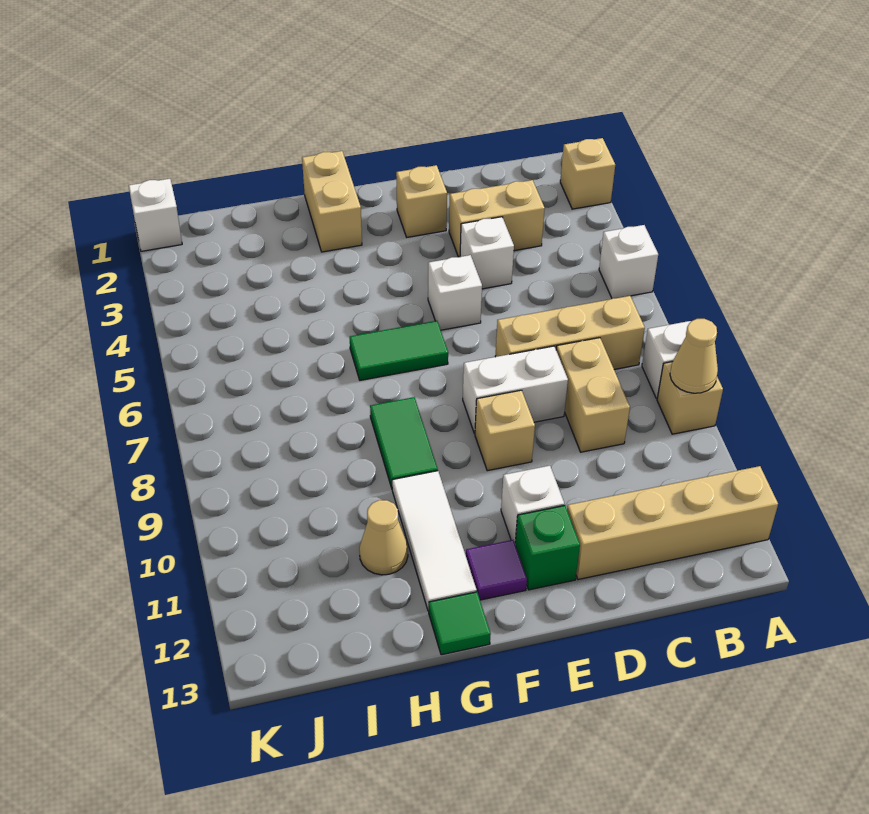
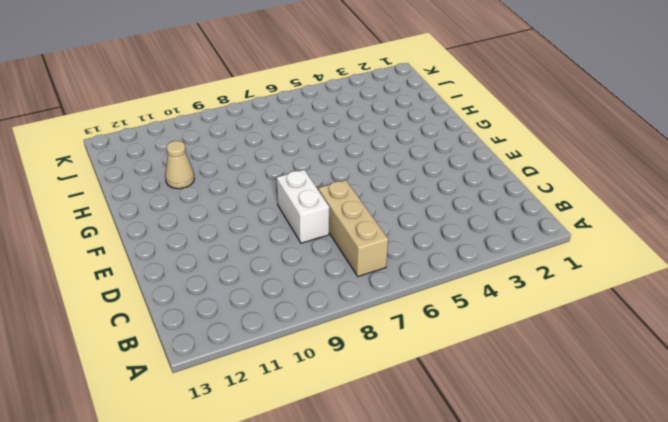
none -> tan brick A2 level 1
none -> white brick A5 level 1
none -> white brick A8 level 1

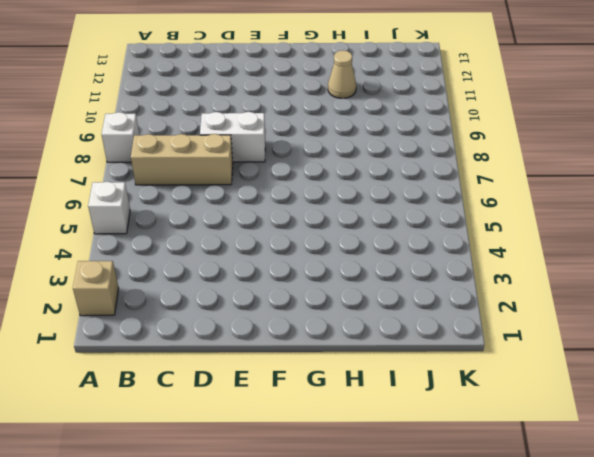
none -> tan brick A9 level 1
none -> tan brick A12:D12 level 1
none -> tan brick C3:D3 level 1

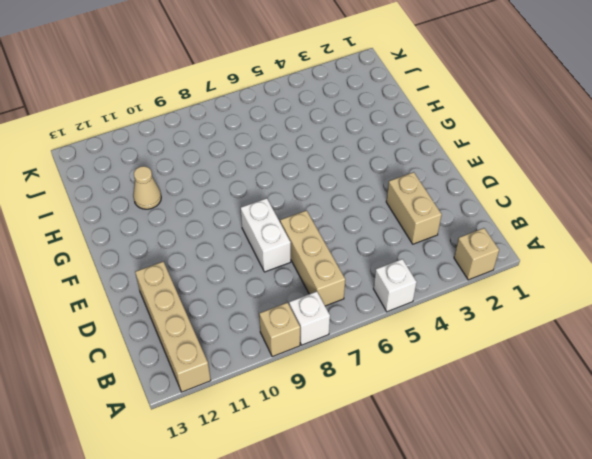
none -> tan brick C8:C9 level 1
none -> white brick D4 level 1
none -> tan brick E2 level 1

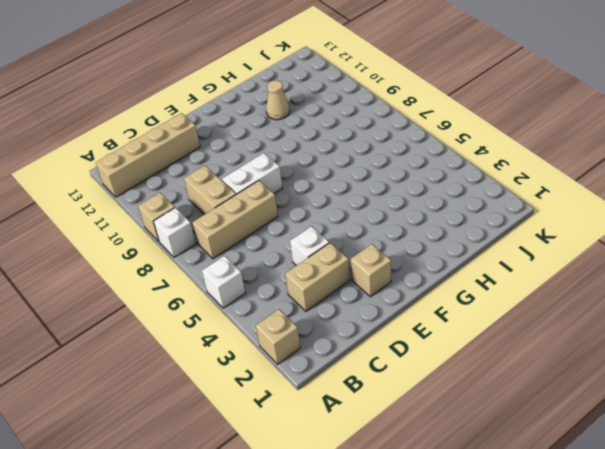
none -> white brick E5 level 1
none -> tan brick E9 level 1
none -> white brick E11 level 1

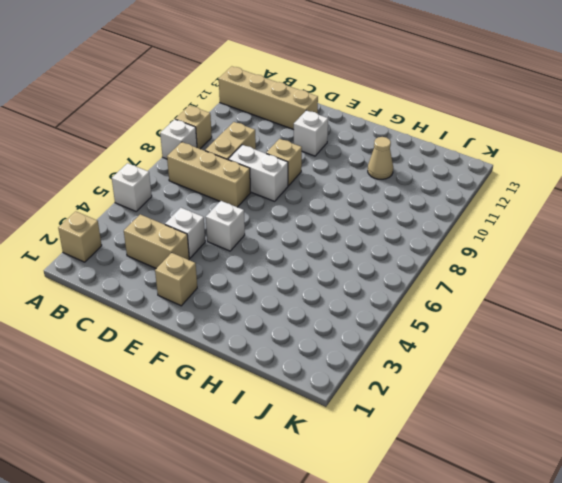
none -> green brick E12 level 1
none -> green tile F6:G6 level 1
none -> purple tile F12 level 1

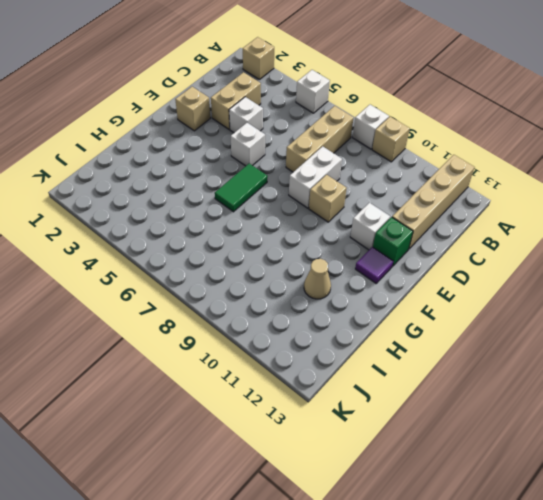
none -> tan brick C8:C9 level 1
none -> tan brick G1:G2 level 1
none -> green tile G8:G9 level 1

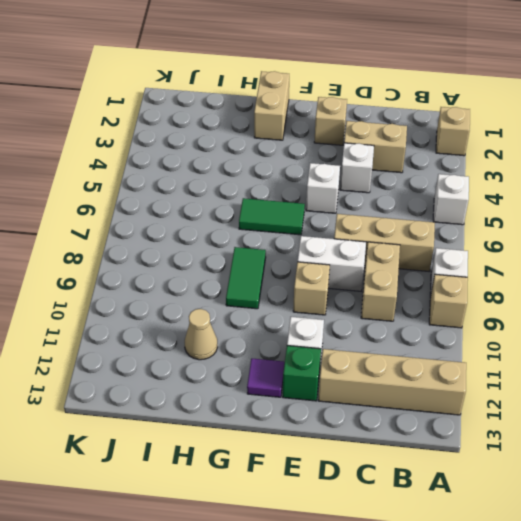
none -> white tile G10:G12 level 1
none -> green tile G13 level 1
none -> white brick K1 level 1

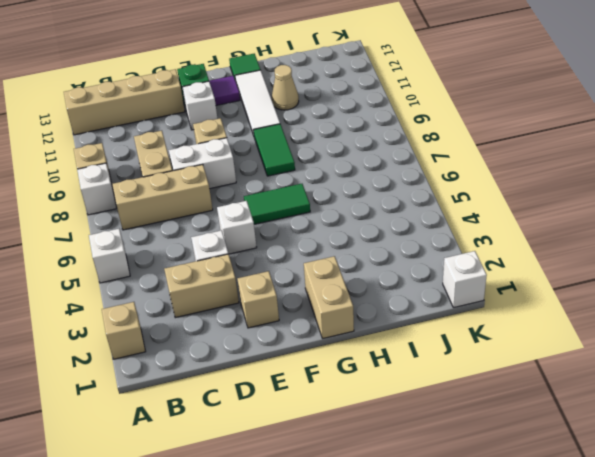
none -> tan cone A9 level 2

